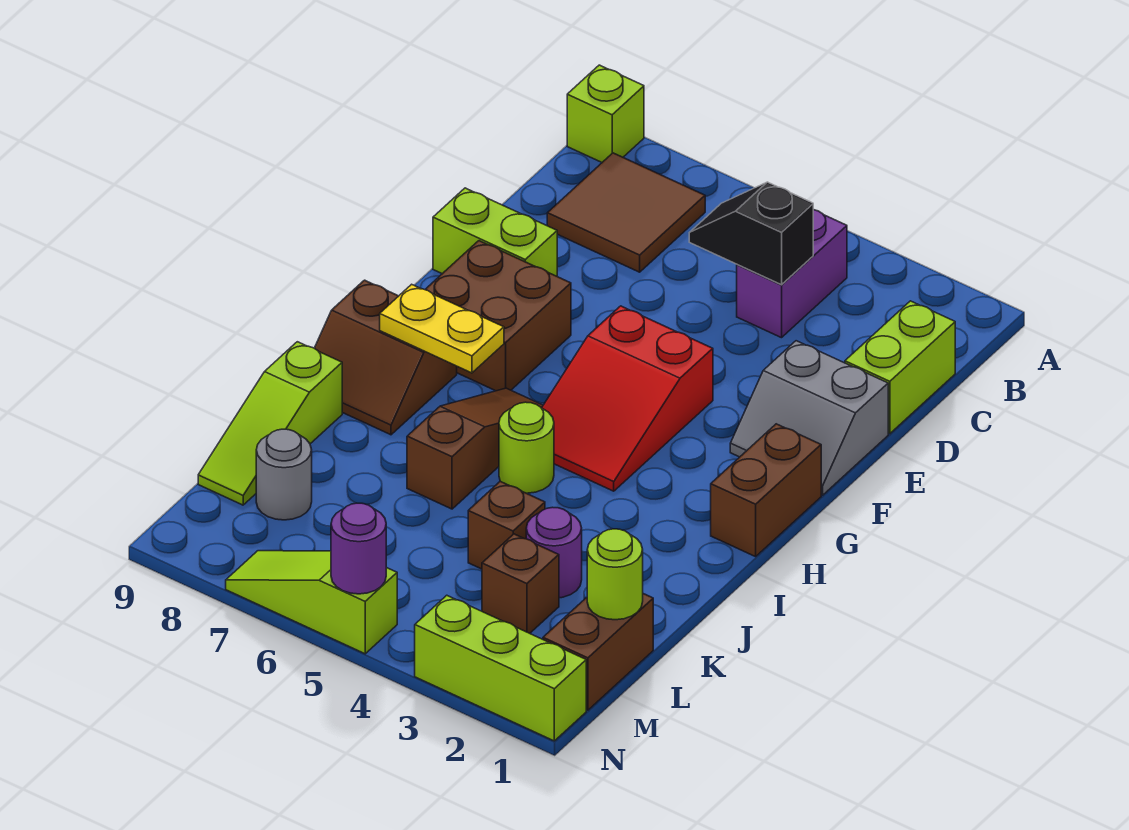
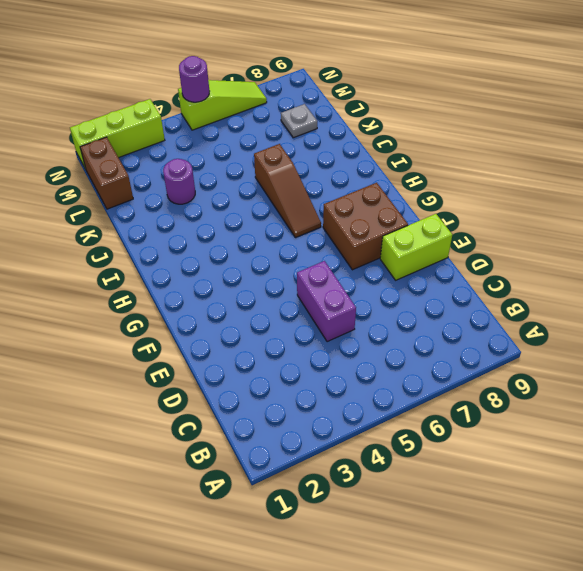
purple brick D5:E5 level 1 -> purple brick B4:C4 level 1
grey plate L8 level 1 -> grey round brick L8 level 1
none -> lime brick A9 level 1
none -> brown tile B7:C8 level 1
none -> lime brick C1:D1 level 1

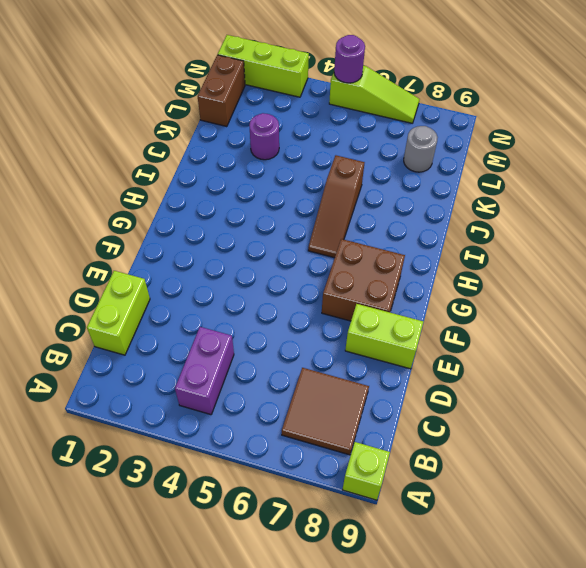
none -> grey slope E1:F2 level 1 top E
none -> red slope F4:H5 level 1 top F
none -> brown brick G1:H1 level 1

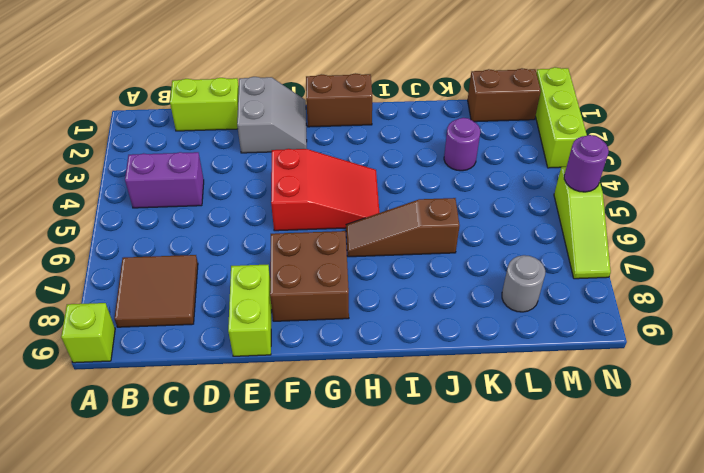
none -> brown slope H8:I9 level 1 top H
none -> lime round brick I5 level 1
none -> lime slope J9:L9 level 1 top J

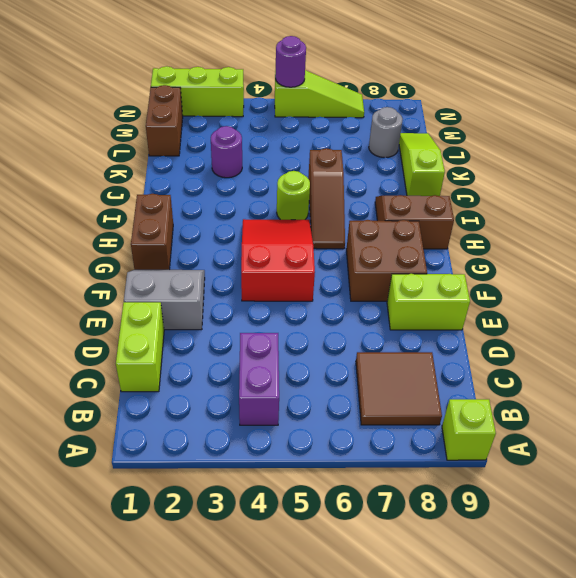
none -> brown brick K4 level 1
none -> brown brick L3 level 1
none -> black slope C4:C5 level 2 top 4

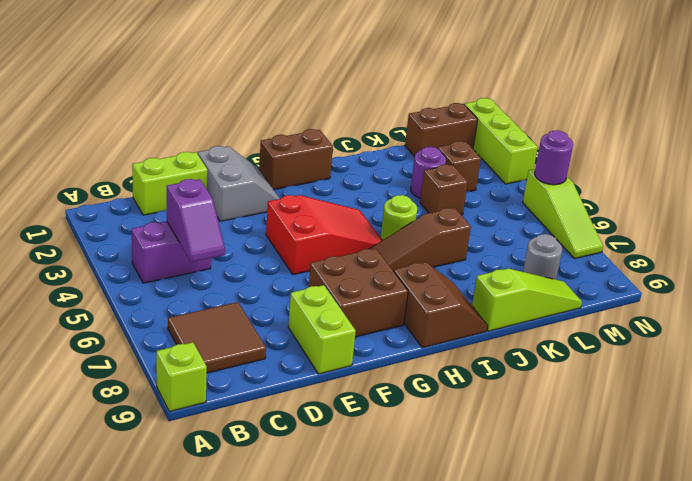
purple slope C4:C5 level 2 top 4 -> black slope C4:C5 level 2 top 4
none -> yellow plate H7:H8 level 2
none -> lime round brick L1 level 2

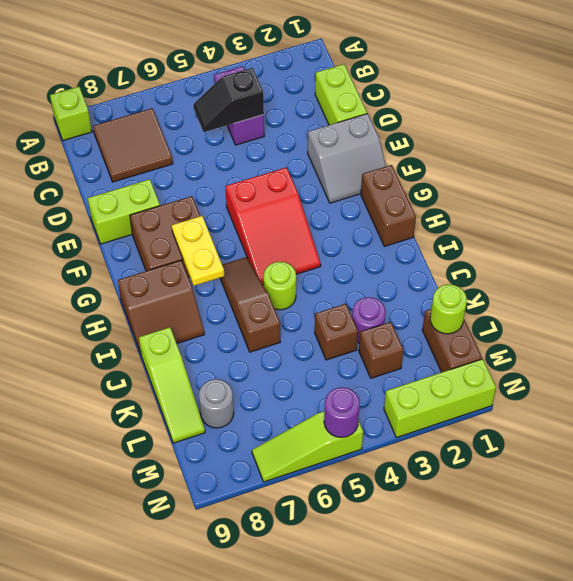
yellow plate G7:H7 level 2 -> yellow plate H7:H8 level 2

